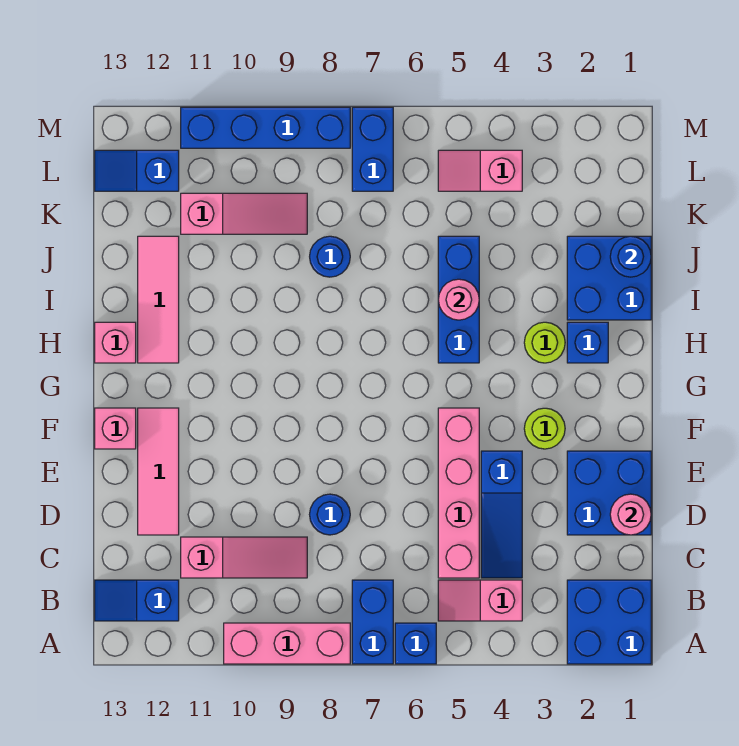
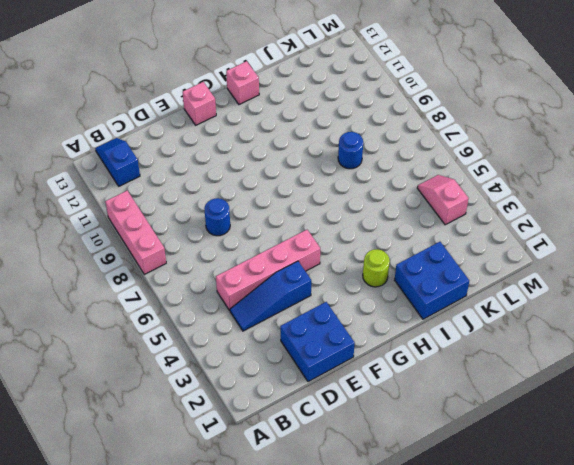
none -> blue brick A1:B2 level 1
none -> blue brick A6 level 1
none -> blue brick A7:B7 level 1

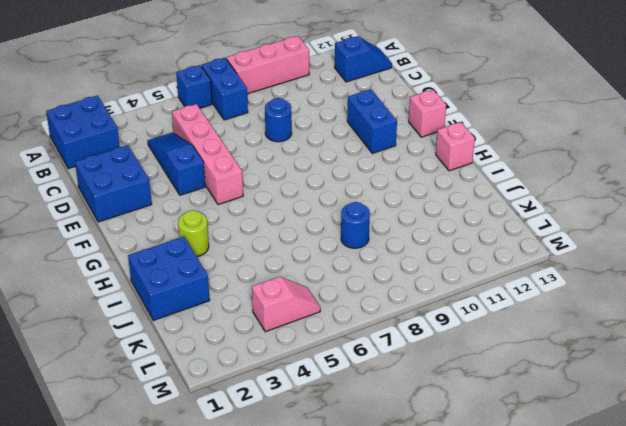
blue brick E11:F11 level 1 -> blue brick L7:M7 level 1
none -> pink slope B4:B5 level 1 top 4
none -> pink slope C9:C11 level 1 top 11
none -> pink tile D12:F12 level 1

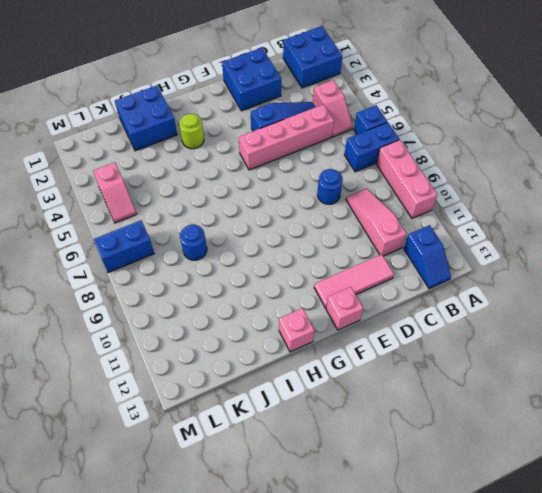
none -> lime round brick F3 level 1
none -> blue brick H2 level 1
none -> blue brick H5:J5 level 1

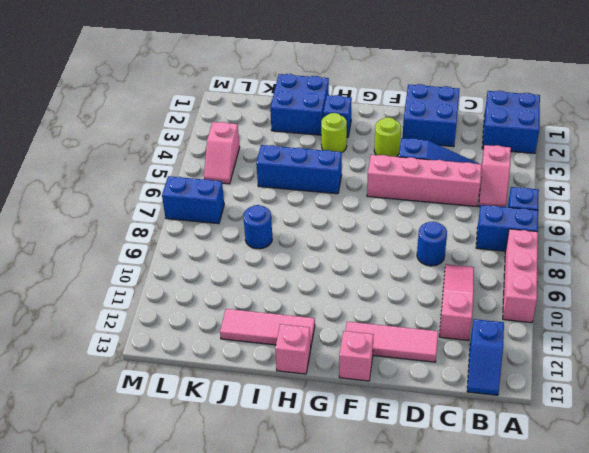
none -> pink slope K9:K11 level 1 top 11
none -> blue slope L12:L13 level 1 top 12
none -> blue brick M8:M11 level 1

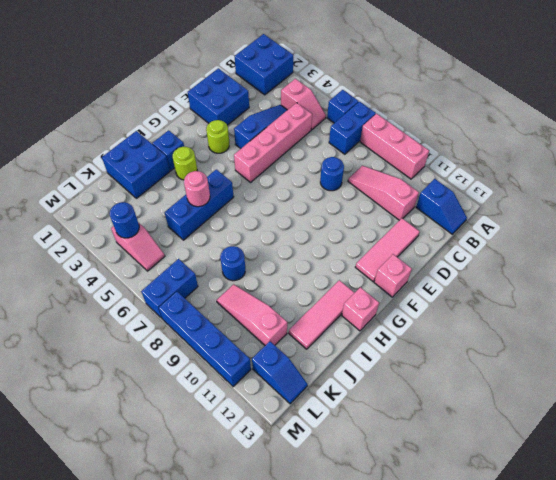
blue round brick L4 level 2 -> blue round brick J1 level 2
none -> pink round brick D1 level 2

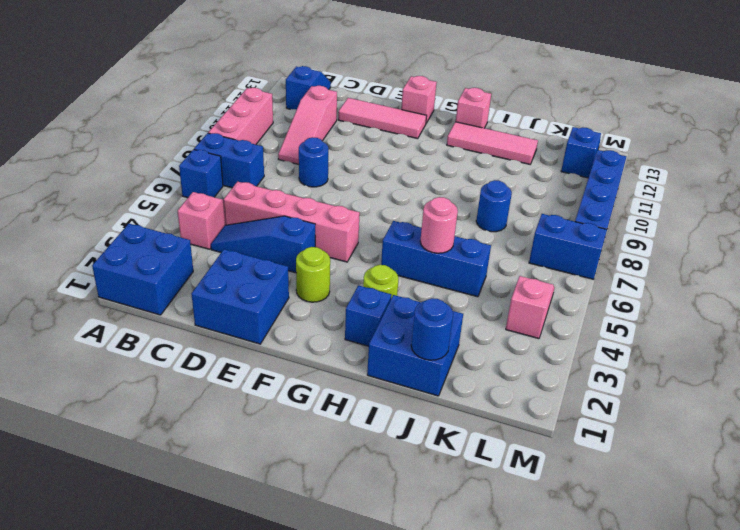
none -> pink slope K9:K11 level 1 top 11
none -> pink round brick D1 level 2

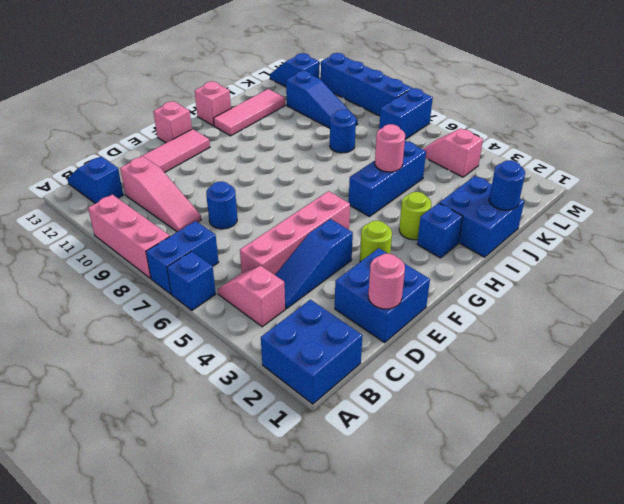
blue slope K9:K11 level 1 top 11 -> pink slope K9:K11 level 1 top 11

